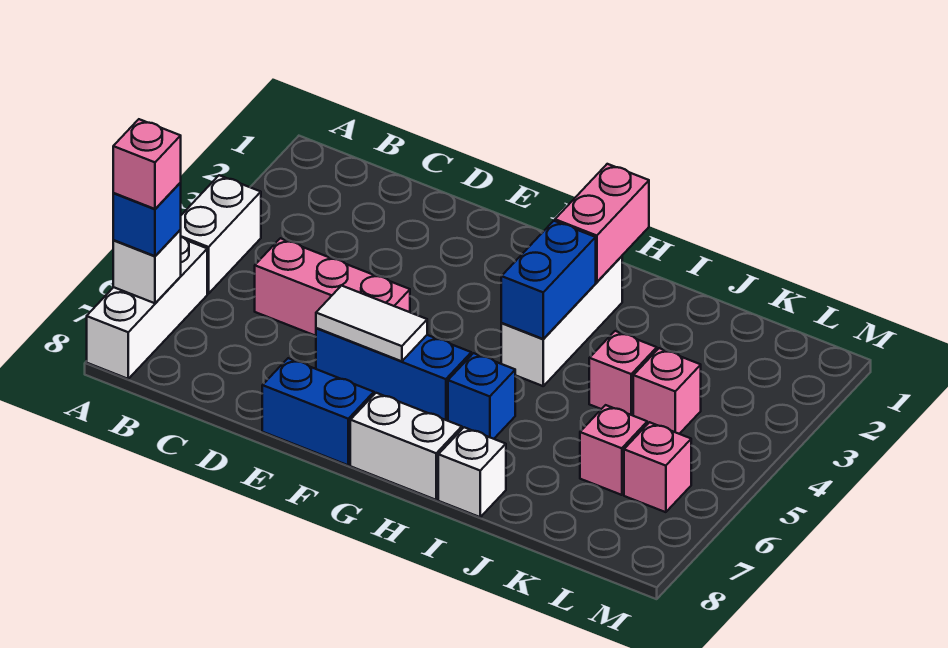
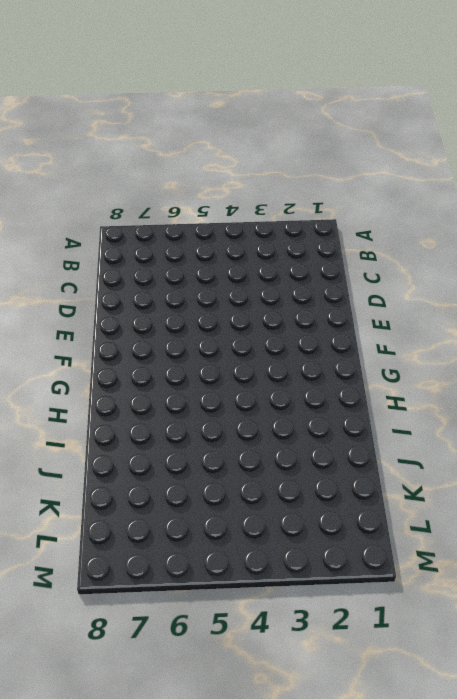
none -> white brick A4:A5 level 1
none -> white brick A6:A8 level 1
none -> pink brick C5:E5 level 1

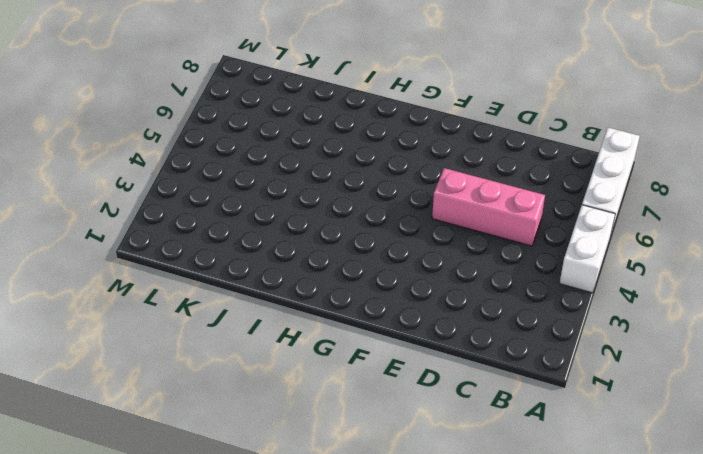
none -> blue brick E6:G6 level 1
none -> blue brick E8:F8 level 1
none -> white brick G8:H8 level 1

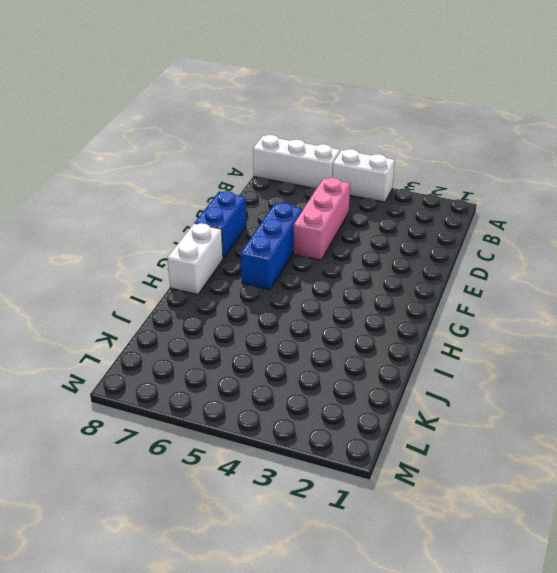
none -> white brick H2:H4 level 1
none -> blue brick H6 level 1
none -> white brick I8 level 1

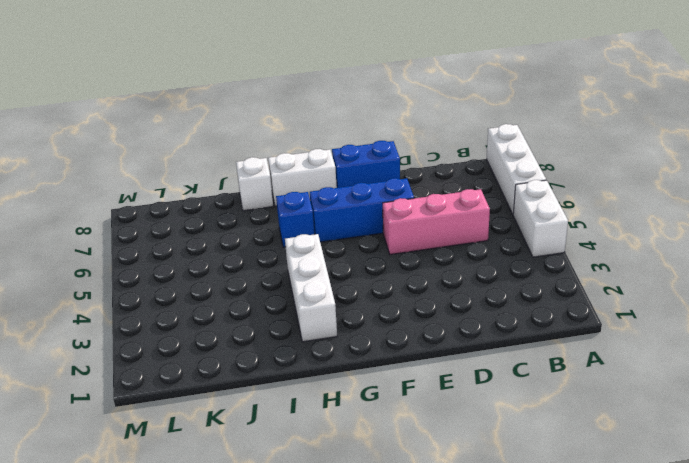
none -> pink brick J4 level 1
none -> pink brick K4 level 1
none -> pink brick K6 level 1

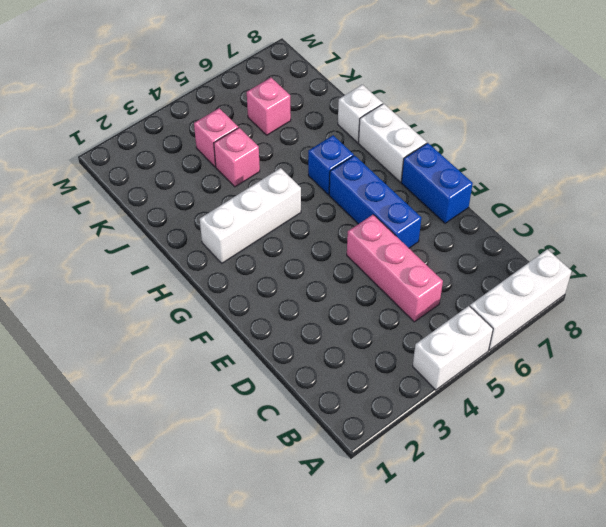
none -> pink brick L6 level 1
none -> white brick A7 level 2
none -> white tile E6:F6 level 2

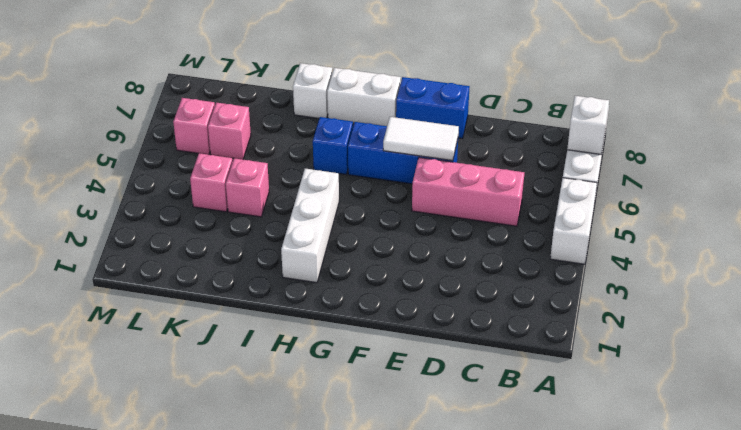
none -> pink brick H1:H2 level 2
none -> blue brick H3:H4 level 2
none -> blue brick A7 level 3

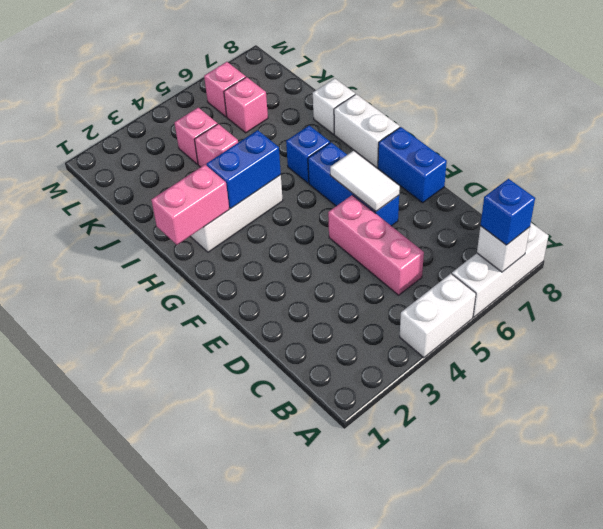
none -> pink brick A7 level 4

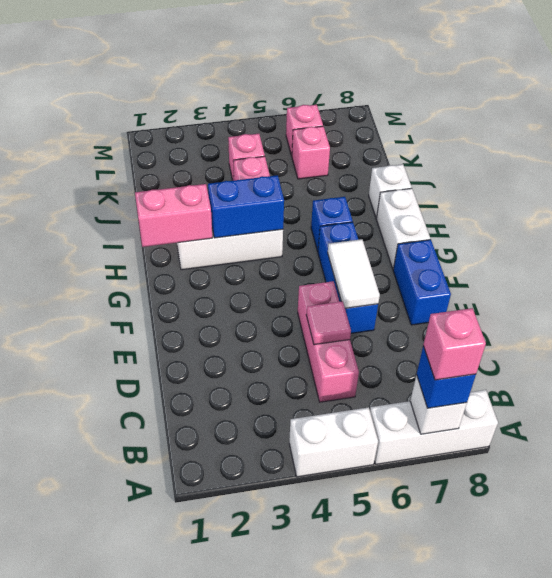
pink tile D5 level 2 -> none

